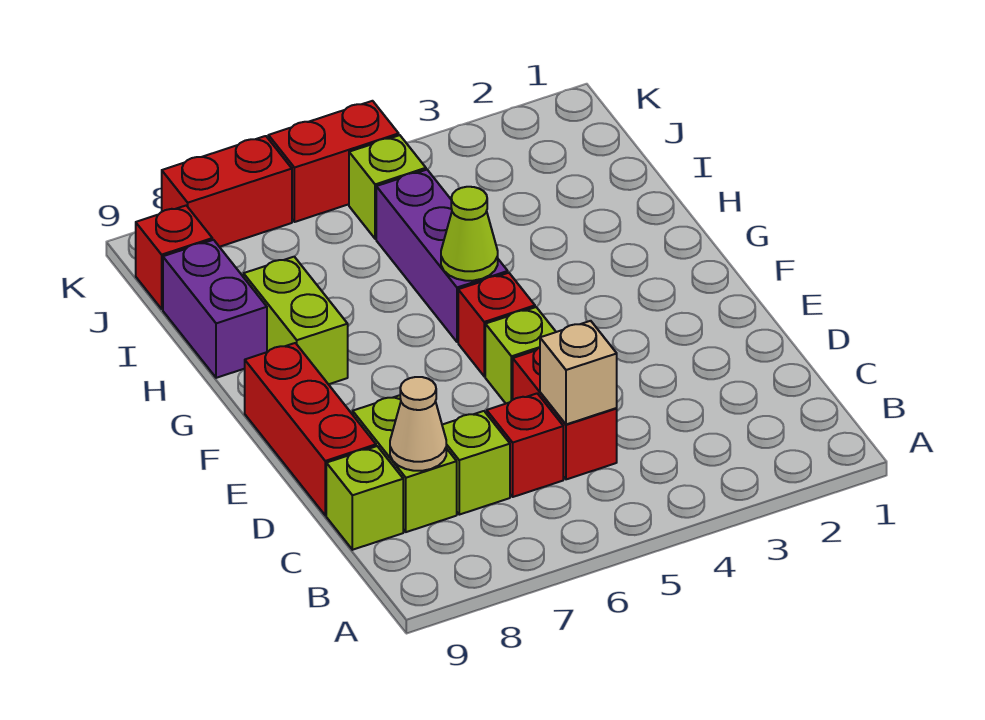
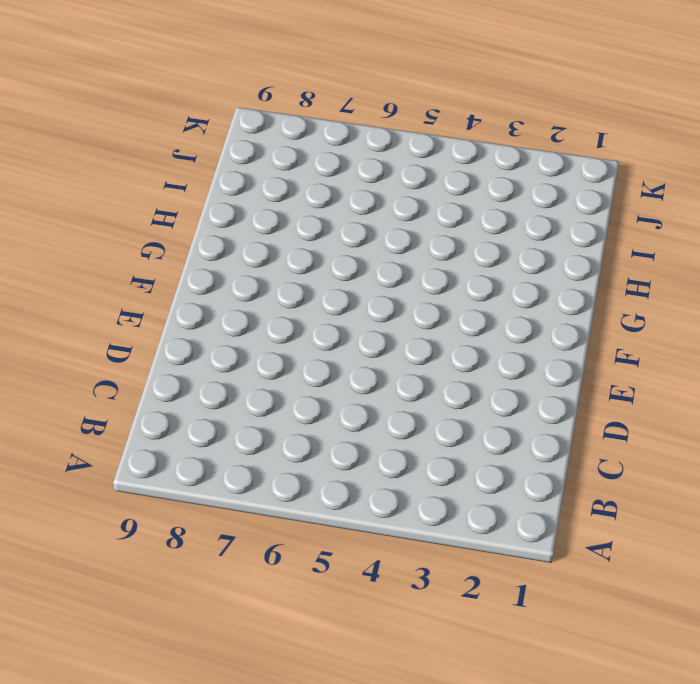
none -> red brick C5:D5 level 1
none -> red brick C6 level 1
none -> lime brick C7 level 1

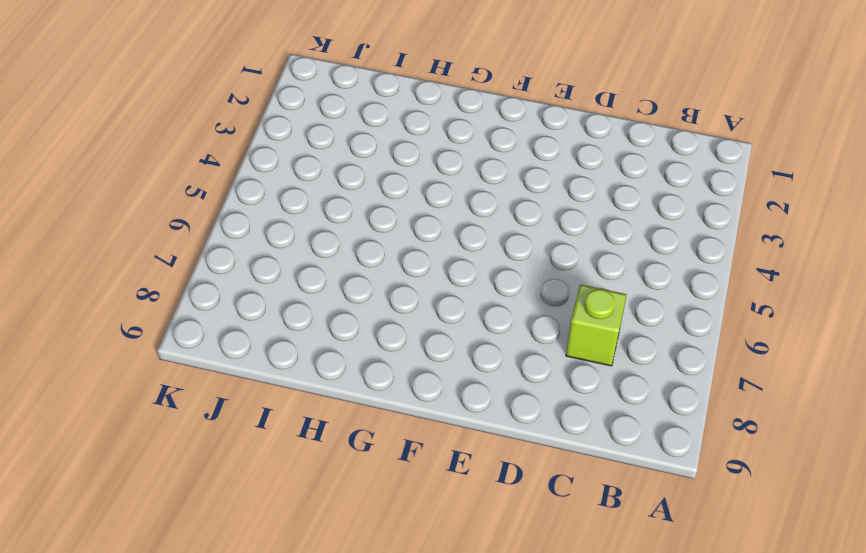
none -> red brick C5:D5 level 1
none -> red brick C6 level 1
none -> lime brick C8:D8 level 1

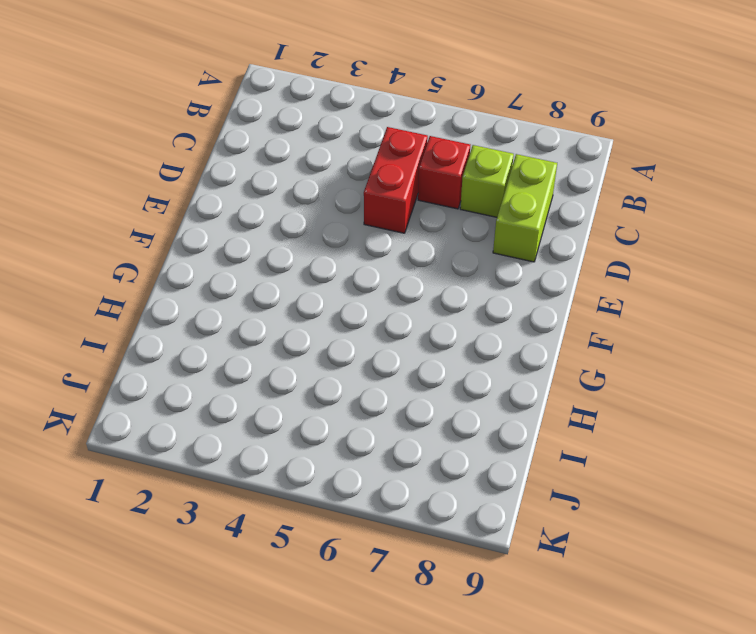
none -> lime brick C9 level 1
none -> red brick D9:F9 level 1
none -> lime brick E5 level 1

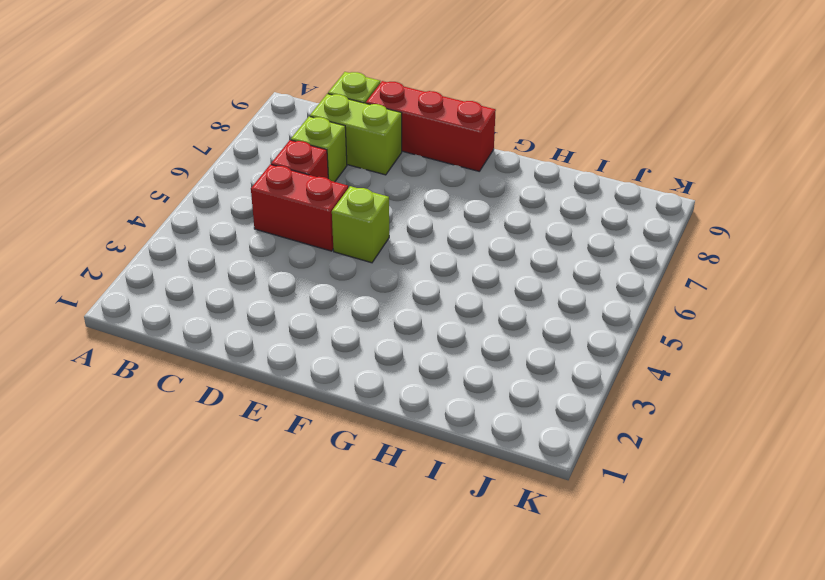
none -> red brick F5 level 1
none -> purple brick G5:I5 level 1
none -> lime brick G8:H8 level 1

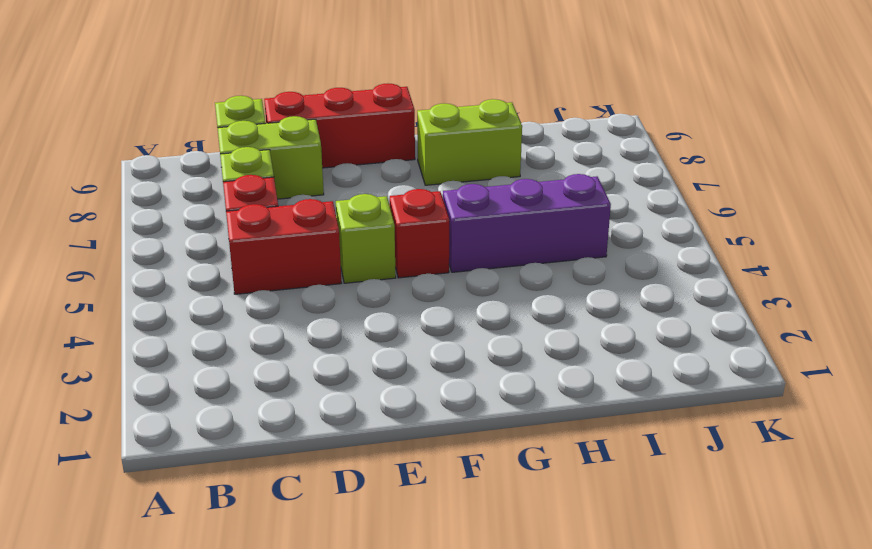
none -> purple brick H9:I9 level 1
none -> lime brick J5 level 1
none -> red brick J9 level 1

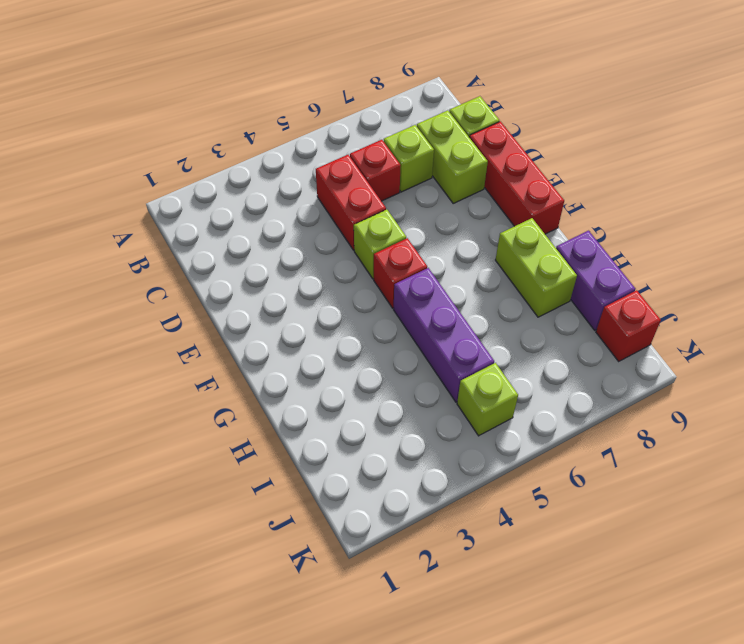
none -> red brick K5:K6 level 1
none -> red brick K7:K8 level 1
none -> tan brick C5 level 2

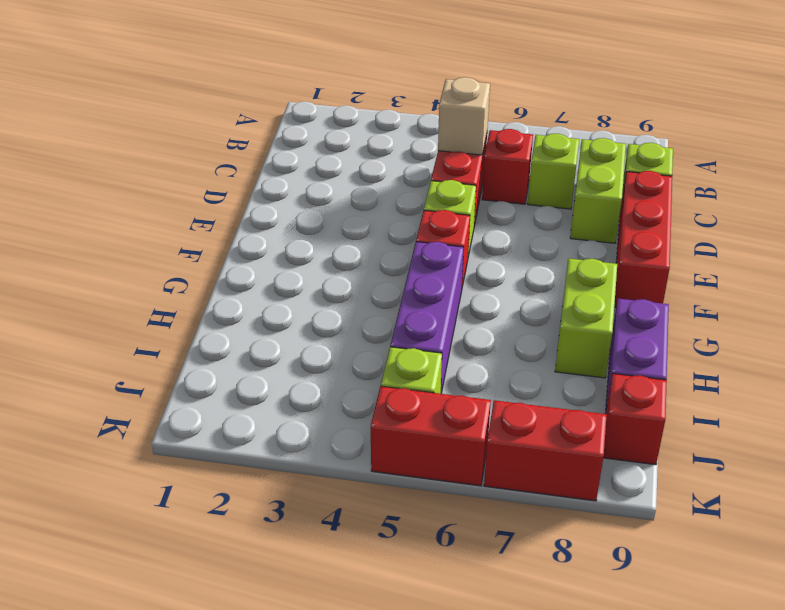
none -> tan cone C8 level 2
none -> lime cone G5 level 2

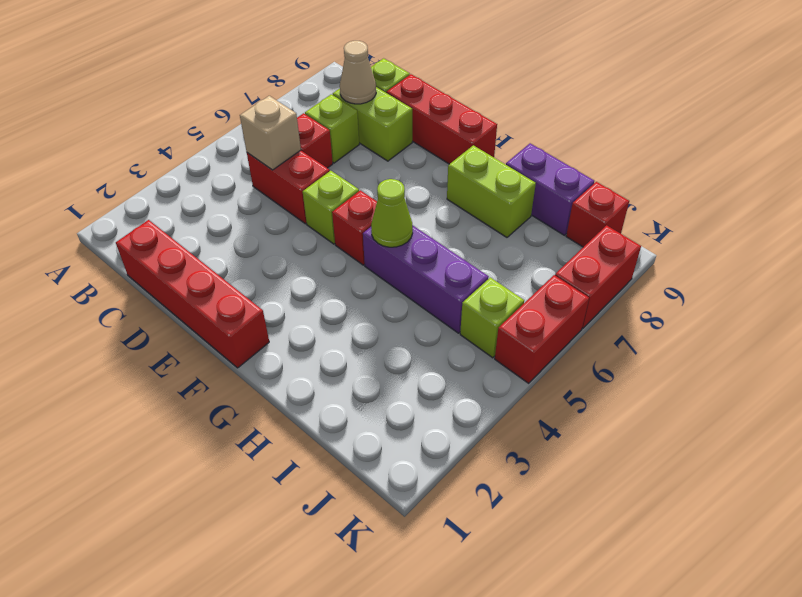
red brick C1:F1 level 1 -> none

